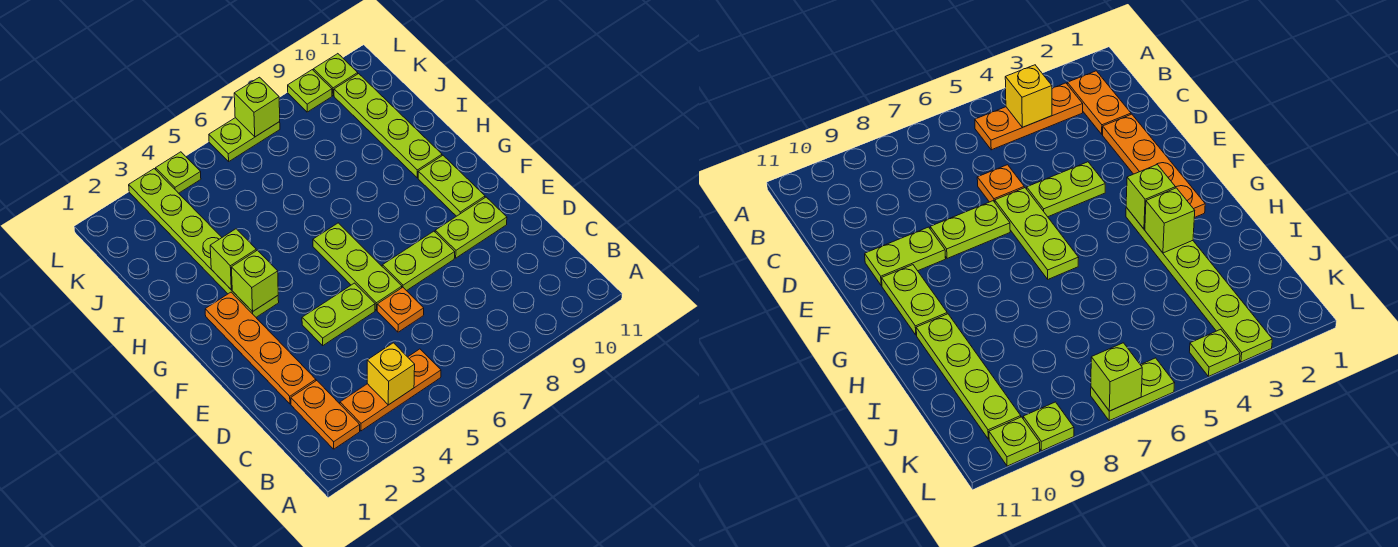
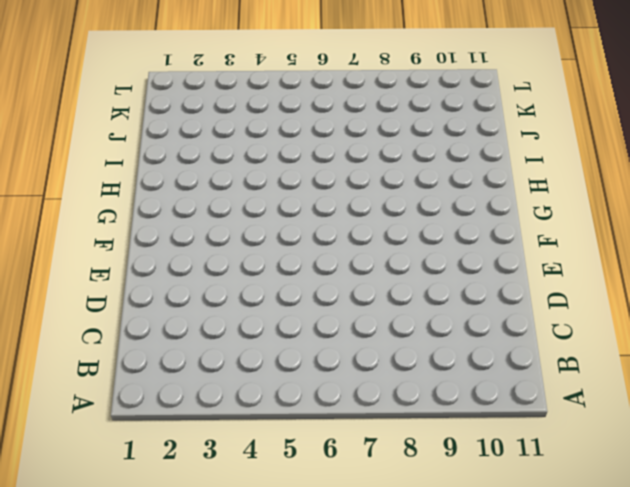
none -> orange plate B2:C2 level 1
none -> orange plate B3:B5 level 1
none -> orange plate D2:G2 level 1

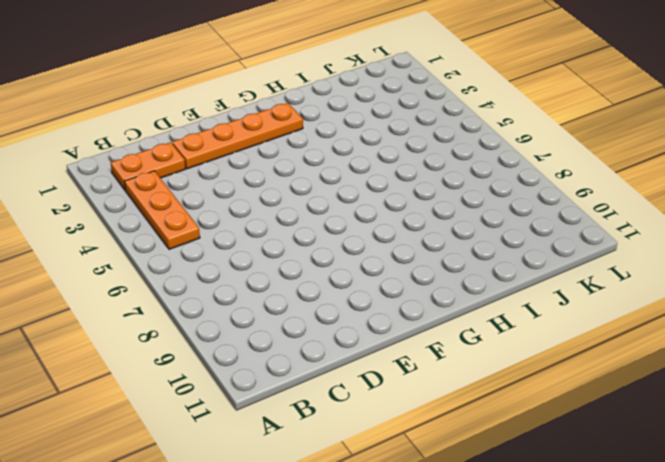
none -> orange plate D6 level 1
none -> lime plate E4:E5 level 1
none -> lime plate E6:G6 level 1

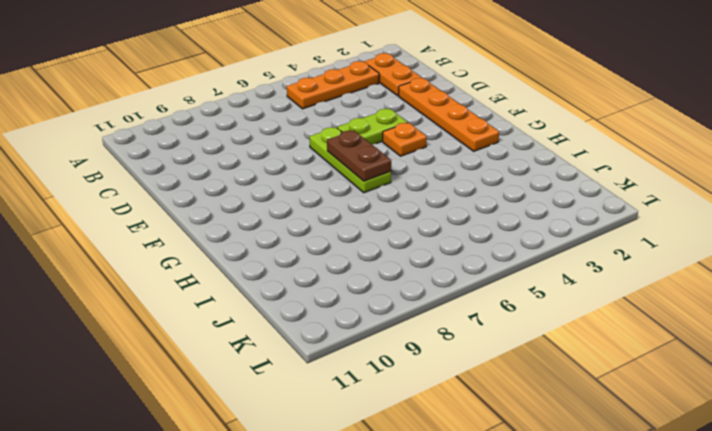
orange plate F4 level 1 -> orange plate D6 level 1
brown plate F6:G6 level 2 -> none
none -> lime plate E7:E8 level 1
none -> lime plate E9:E10 level 1
none -> lime plate F10:G10 level 1

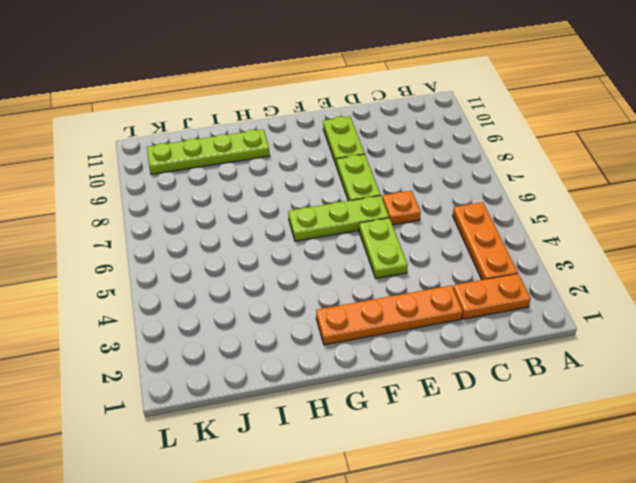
none -> lime plate F10:G10 level 1
none -> lime plate G3:L3 level 1
none -> lime plate L4 level 1

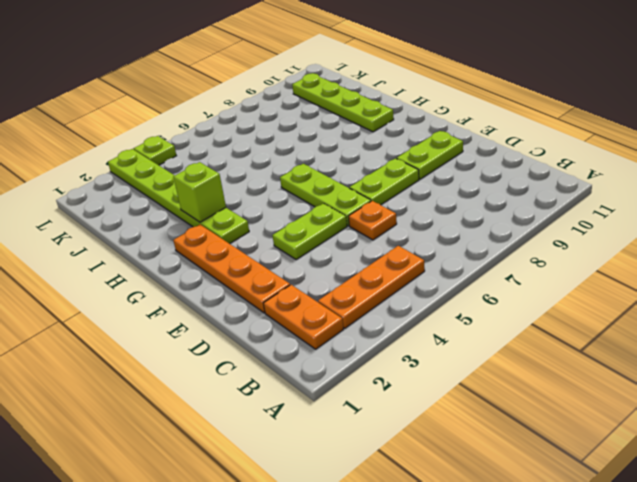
none -> lime plate F10:G10 level 1
none -> lime plate L6:L7 level 1
none -> lime plate L9 level 1

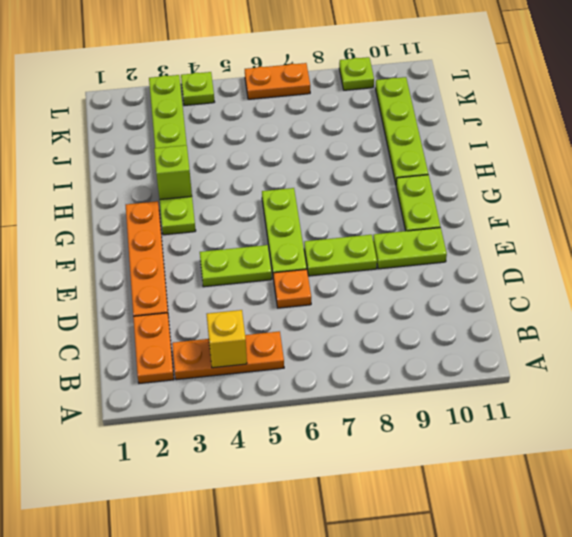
orange plate L6:L7 level 1 -> lime plate L6:L7 level 1
none -> lime plate L10 level 1
none -> lime brick G3 level 2
none -> lime brick L7 level 2

